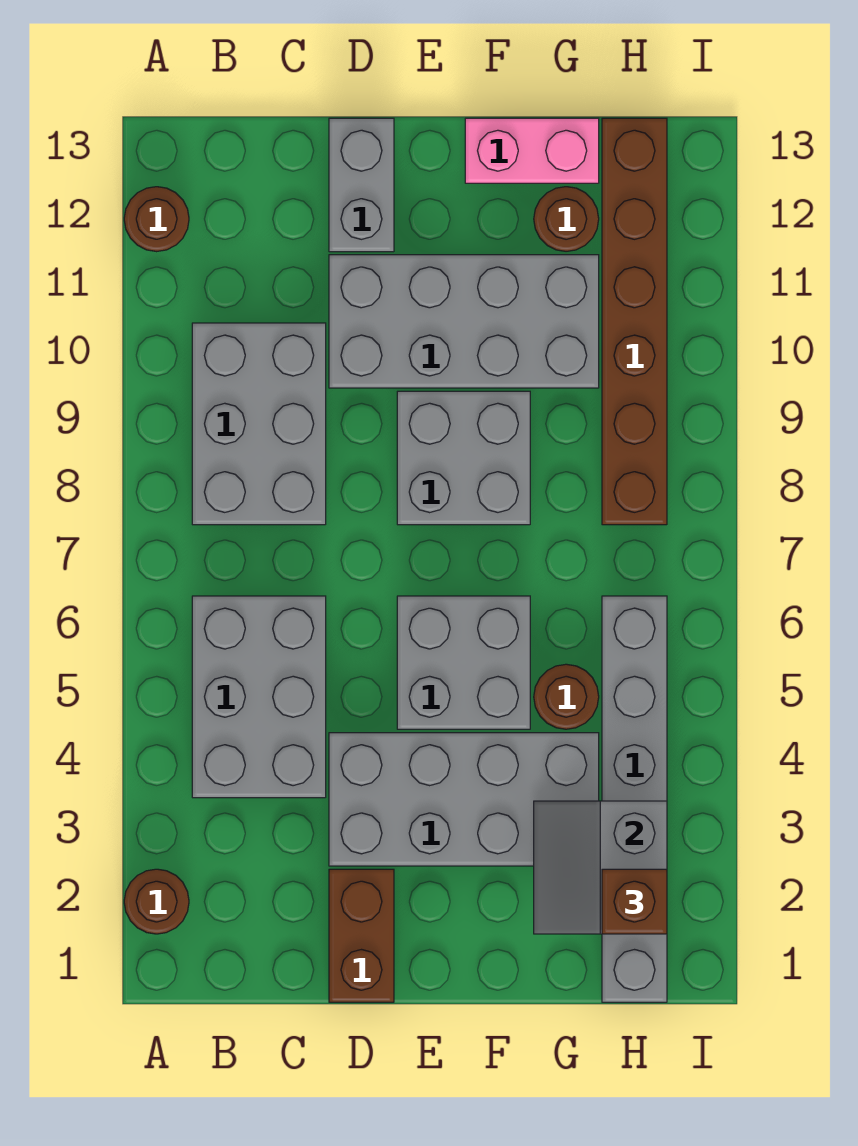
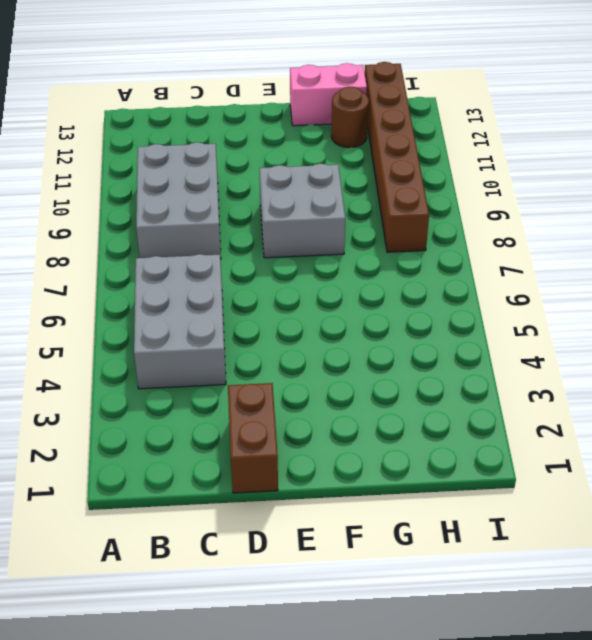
none -> brown round brick A2 level 1
none -> brown round brick A12 level 1
none -> grey brick D3:G4 level 1

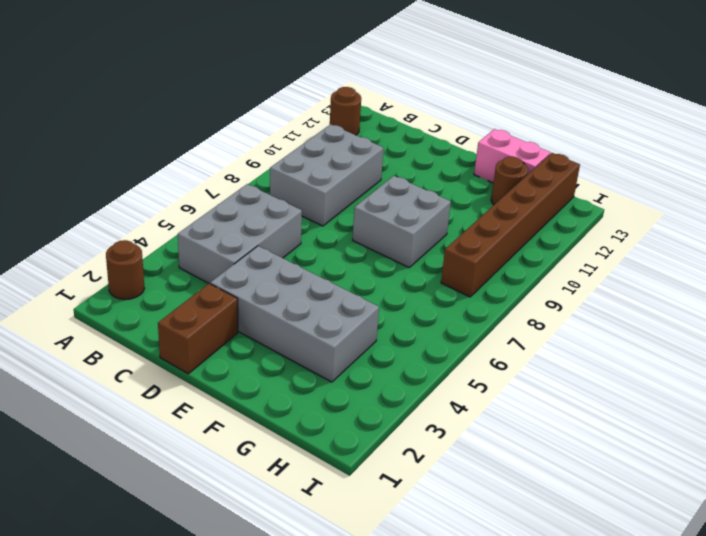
none -> grey brick D10:G11 level 1
none -> grey brick D12:D13 level 1
none -> grey brick E5:F6 level 1

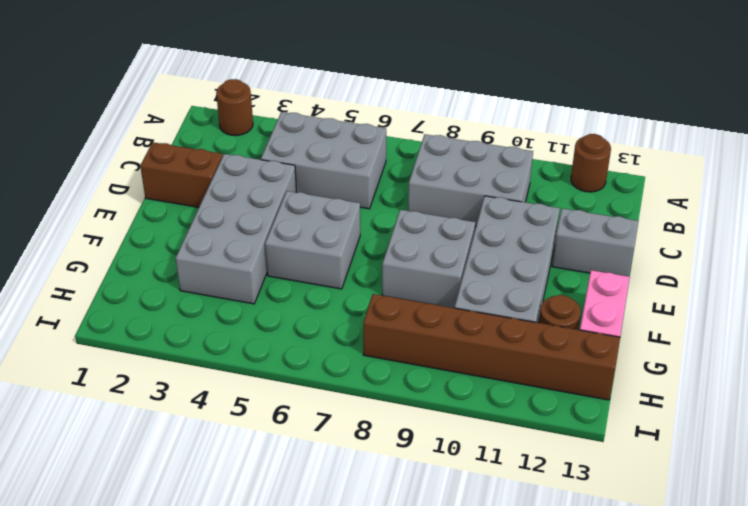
none -> brown round brick G5 level 1
none -> grey brick H1:H6 level 1
none -> grey slope G2:H3 level 2 top H

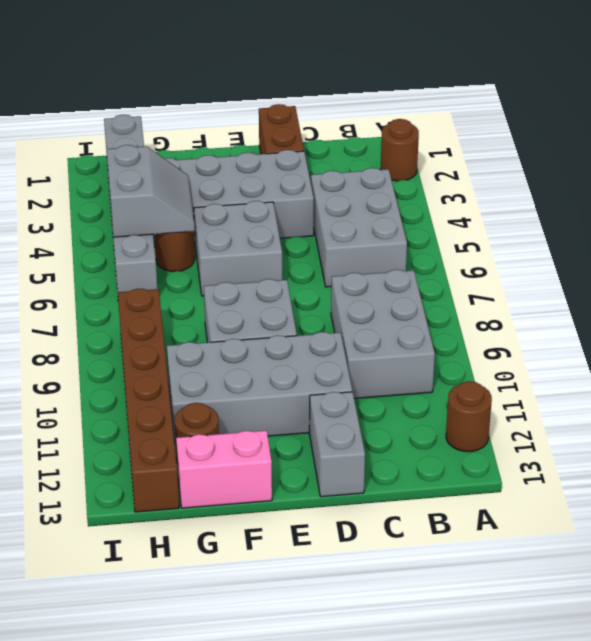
grey slope G4:H5 level 2 top H -> grey slope G2:H3 level 2 top H
none -> brown brick H2 level 3

